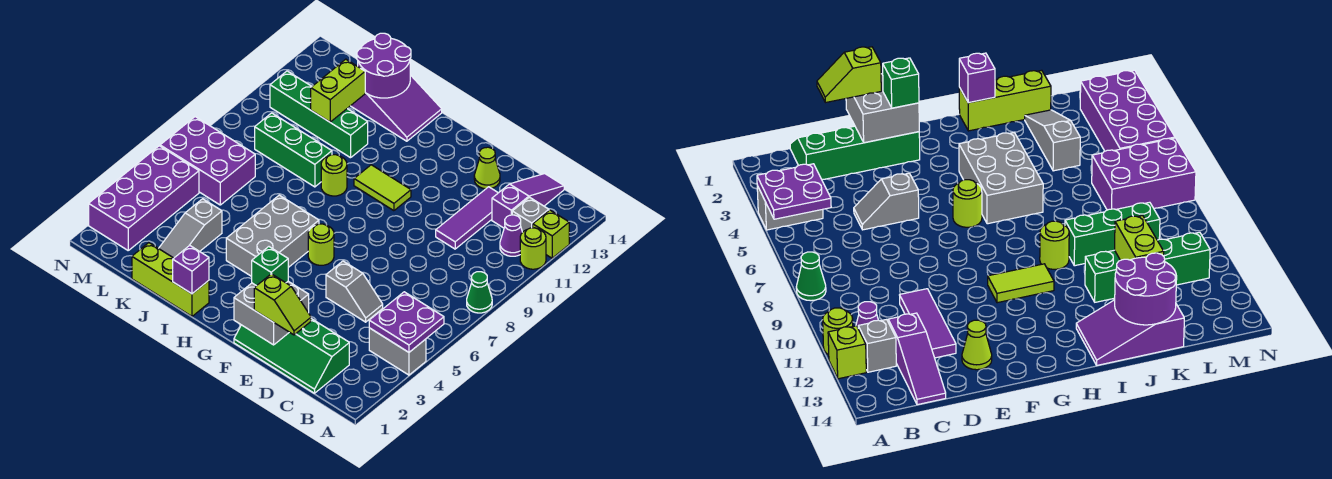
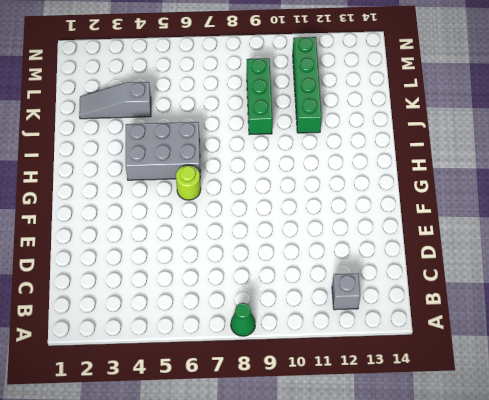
none -> grey brick A4:B4 level 1
none -> lime round brick A11 level 1
none -> lime brick A12 level 1

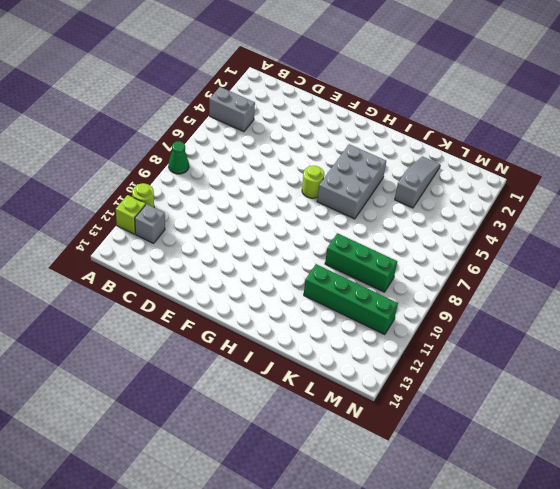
none -> purple cone B11 level 1
none -> green slope C1:F2 level 1 top 2
none -> purple slope C12:C14 level 1 top 12

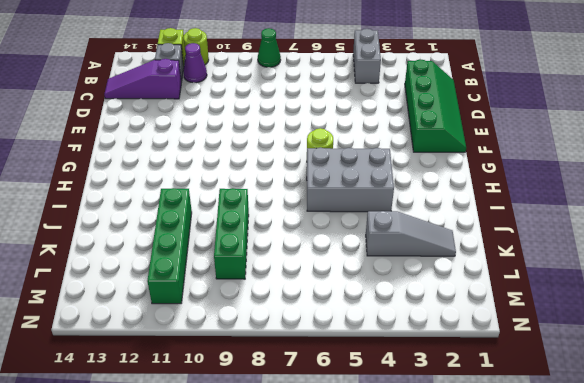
none -> grey slope D5:E5 level 1 top E
none -> purple tile D10:D12 level 1
none -> lime cone E13 level 1

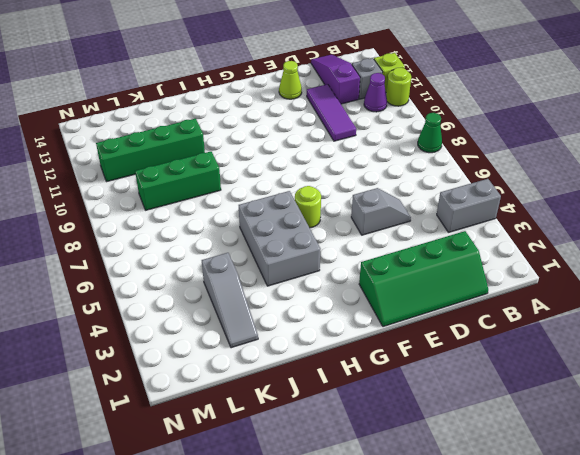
none -> lime tile G10:H10 level 1
none -> lime brick I1:K1 level 1
none -> lime round brick I9 level 1

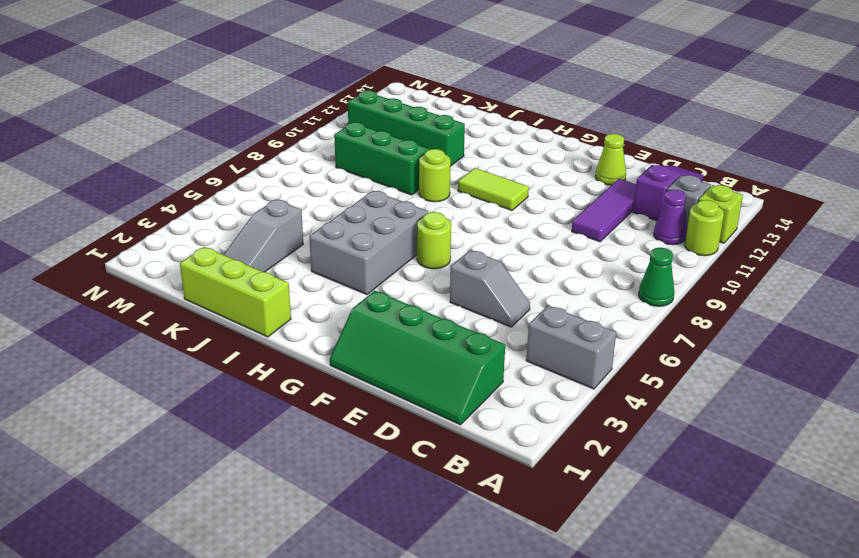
none -> purple slope I13:K14 level 1 top K
none -> purple brick L6:N7 level 1
none -> purple brick M2:N5 level 1

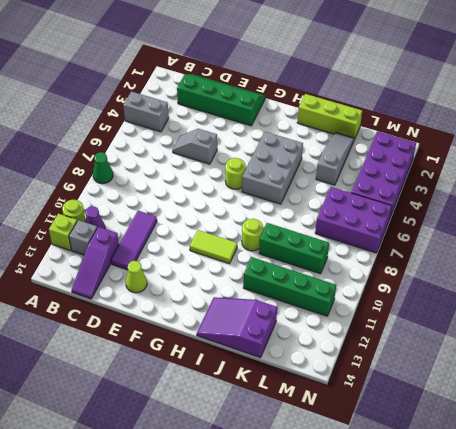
none -> purple plate A4:B5 level 2
none -> grey brick E1:F2 level 2
none -> purple brick I1 level 2

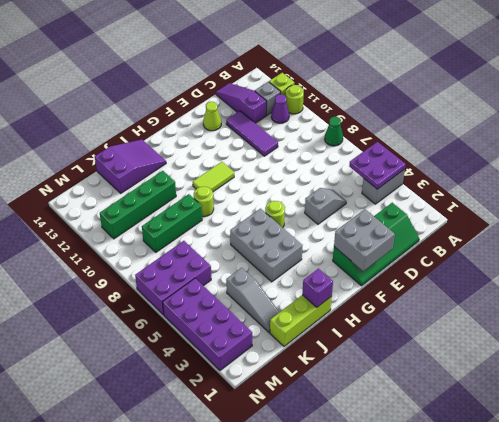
none -> purple round brick J13:K14 level 2
none -> lime brick K11:K12 level 2
none -> lime slope D1:E1 level 3 top E

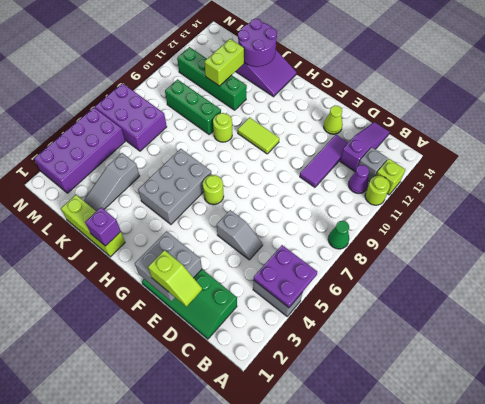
none -> green brick F2 level 3

